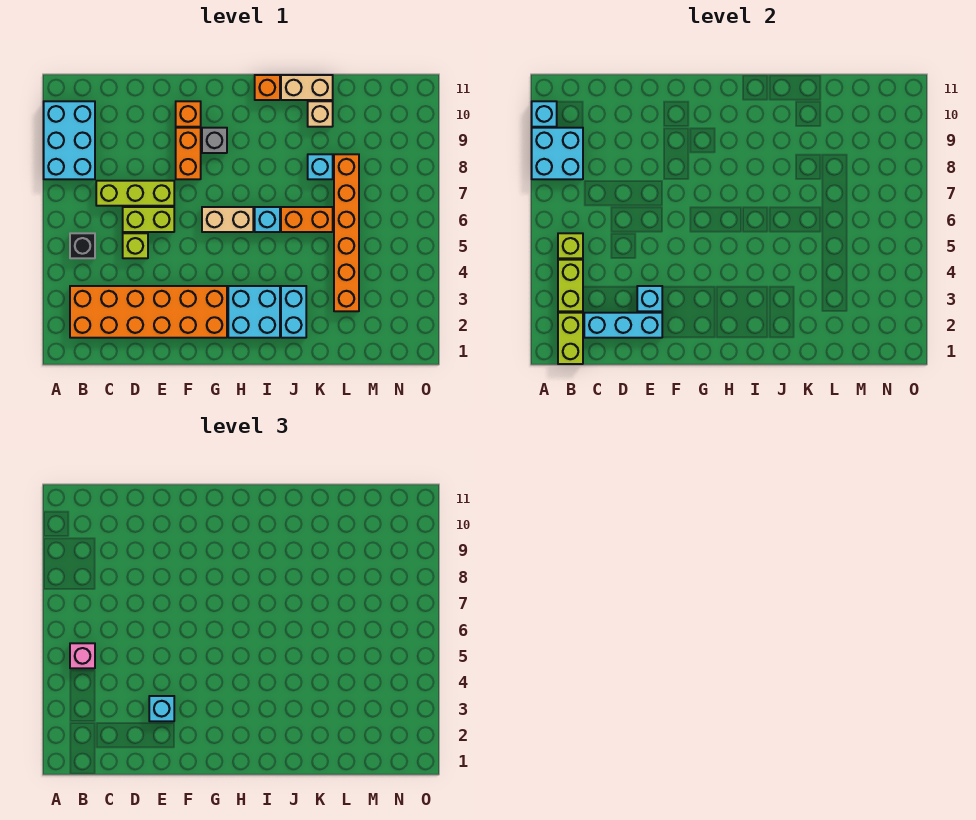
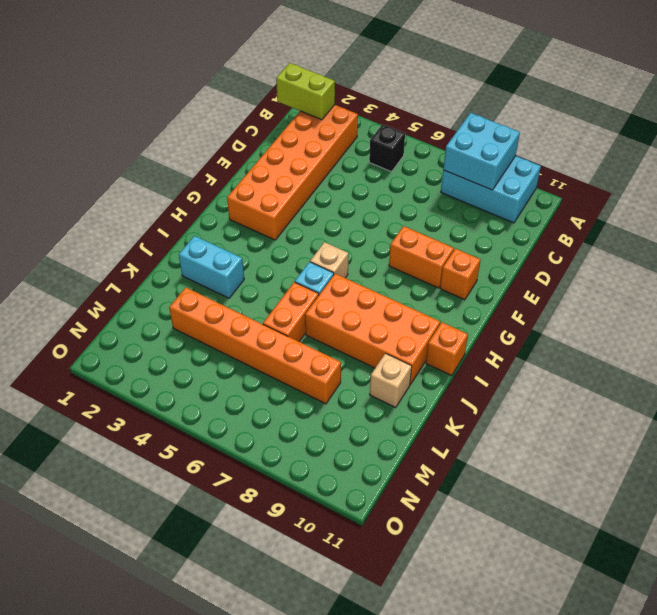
tan brick H6 level 1 -> tan brick G6:H6 level 1
orange brick I7:J10 level 1 -> none
none -> lime brick C7:E7 level 1
none -> lime brick D5 level 1
none -> lime brick D6:E6 level 1

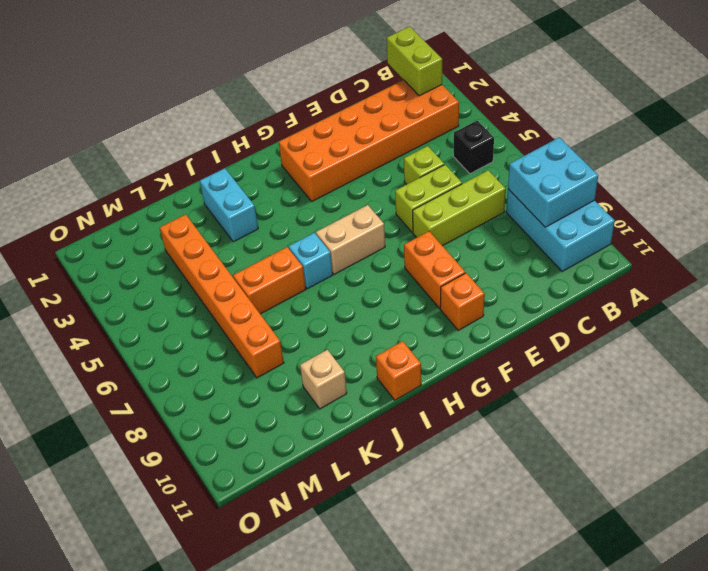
none -> grey brick G9 level 1
none -> cyan brick H2:I3 level 1
none -> tan brick J11:K11 level 1

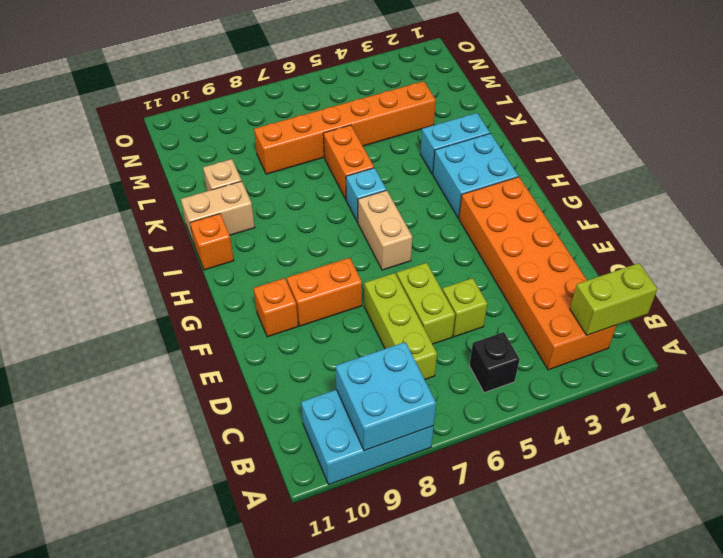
tan brick J10:J11 level 1 -> tan brick J11:K11 level 1
none -> grey brick G9 level 1
none -> cyan brick K8 level 1
none -> cyan brick A10 level 2

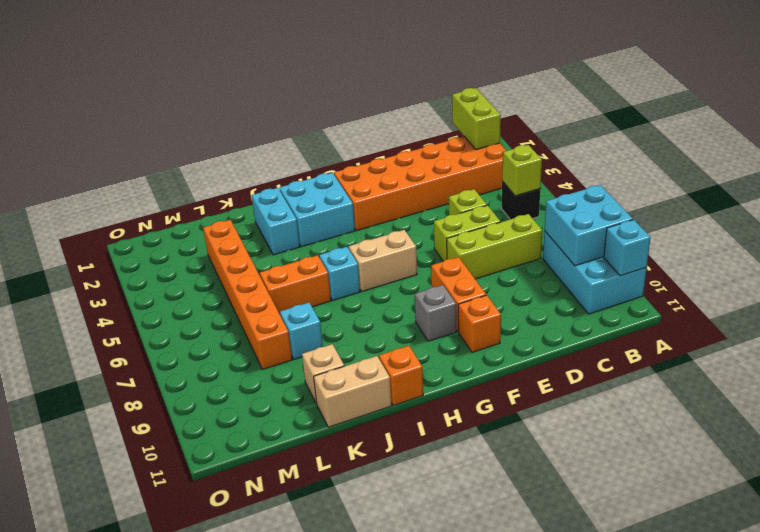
none -> lime brick B3:B4 level 2
none -> cyan brick C2:E2 level 2
none -> cyan brick E3 level 2

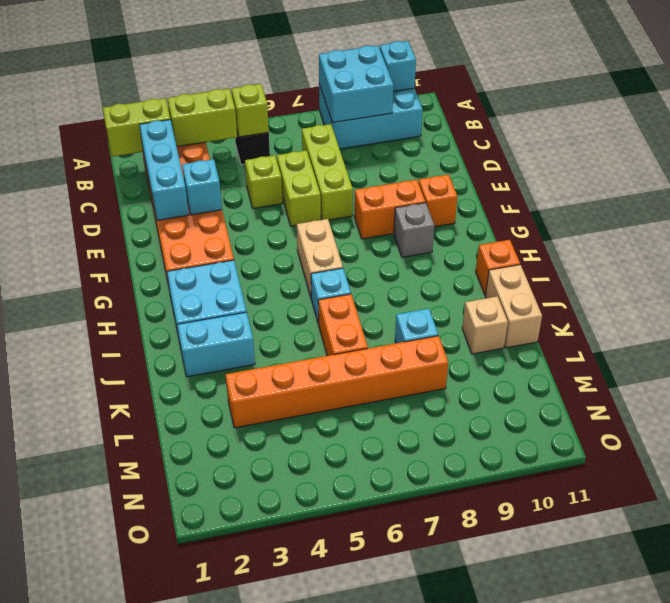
none -> pink brick B5 level 3
none -> cyan brick E3 level 3

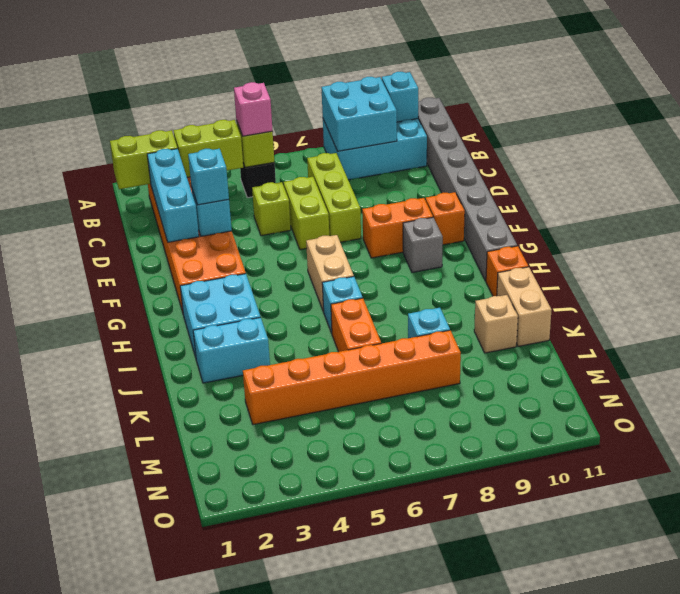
grey brick A11:H11 level 1 -> none

